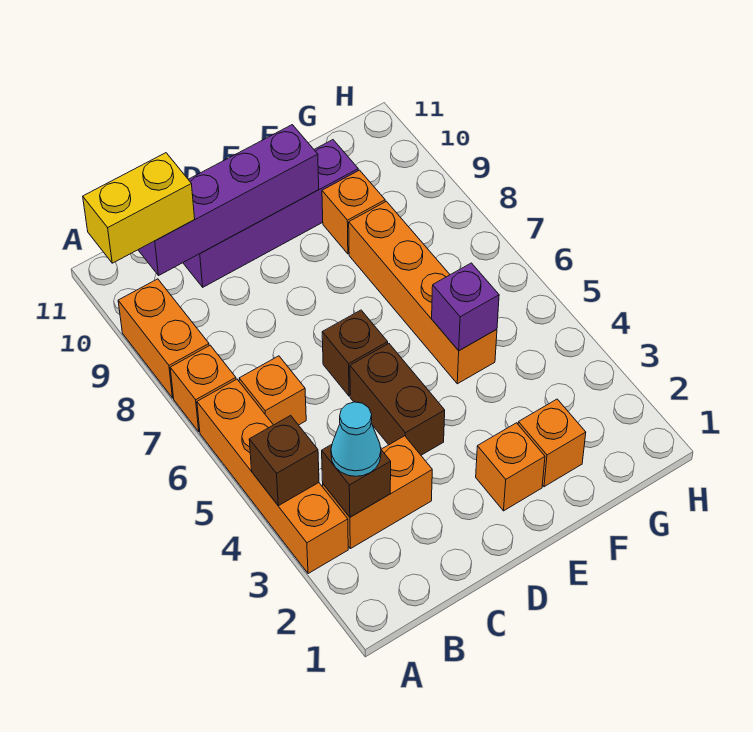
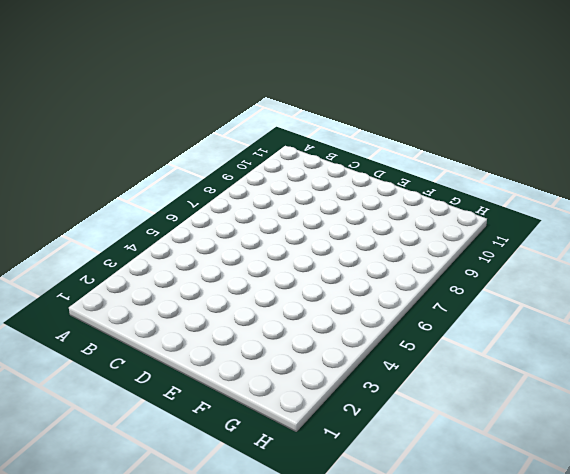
none -> orange brick A3:A6 level 1
none -> orange brick A7 level 1
none -> orange brick A8:A9 level 1

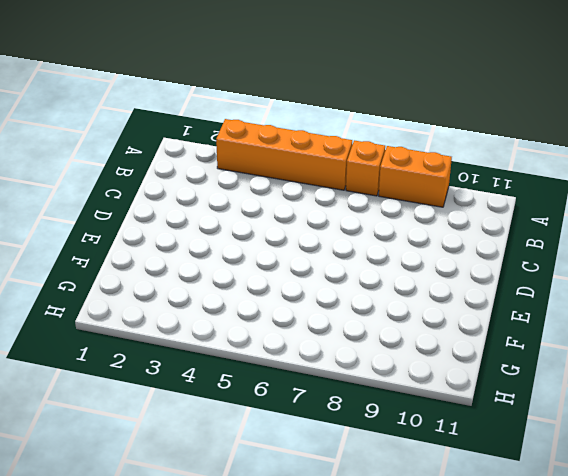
none -> orange brick B3:C3 level 1
none -> orange brick B6 level 1
none -> purple brick C10:F10 level 1

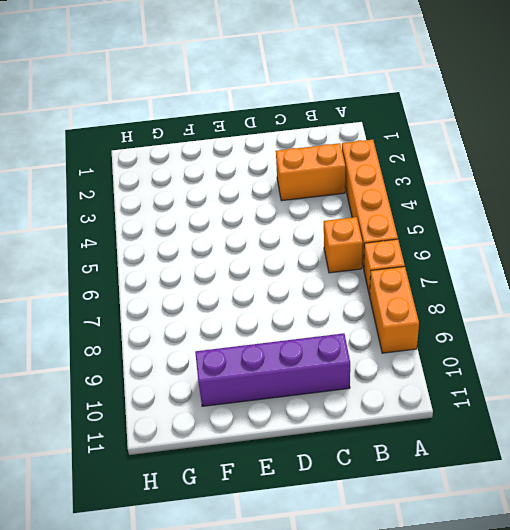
none -> brown brick D4:D5 level 1
none -> brown brick D6 level 1
none -> orange brick E2 level 1

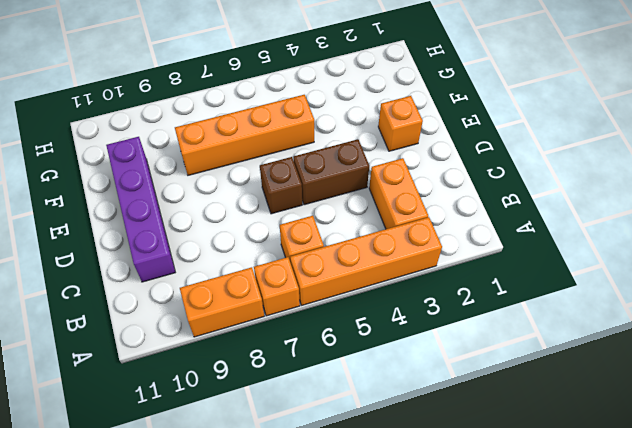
none -> orange brick F2 level 1
none -> orange brick F9 level 1
none -> brown brick A4 level 2

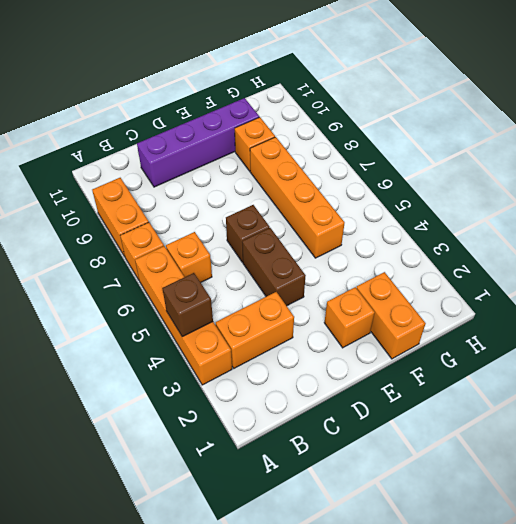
orange brick F1:F2 level 1 -> orange brick F2 level 1
none -> brown brick B3 level 2
none -> purple brick B10:E10 level 2
none -> purple brick F5 level 2

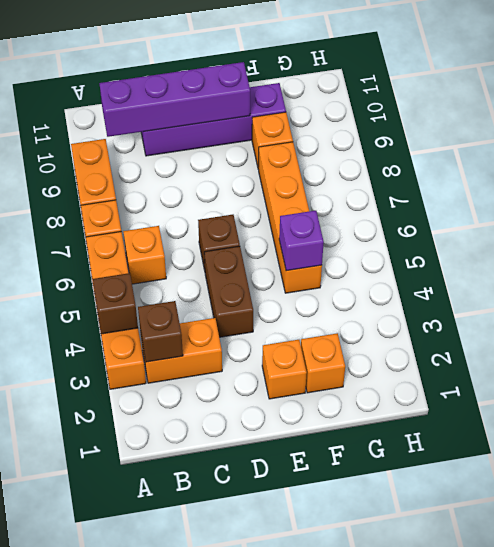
none -> yellow brick A10:B10 level 3
none -> cyan cone B3 level 3

